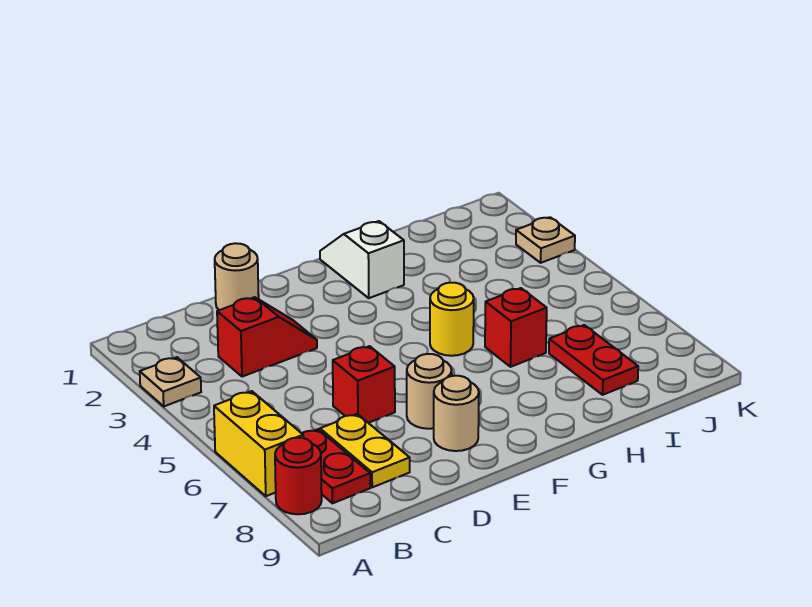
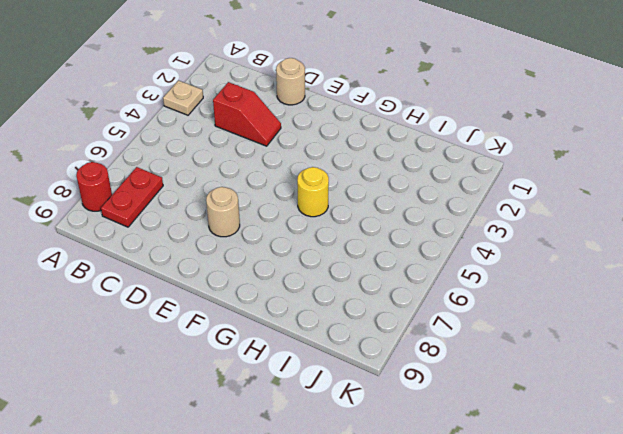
none -> yellow brick A6:A7 level 1
none -> yellow plate C7:C8 level 1
none -> red brick D6 level 1

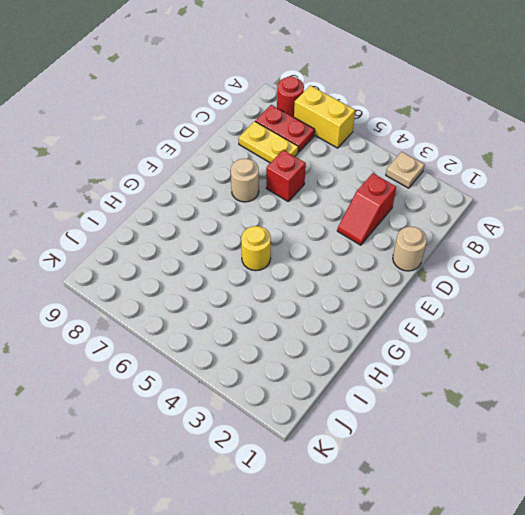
none -> tan round brick E8 level 1
none -> white slope G1:G2 level 1 top 2
none -> red brick H6 level 1

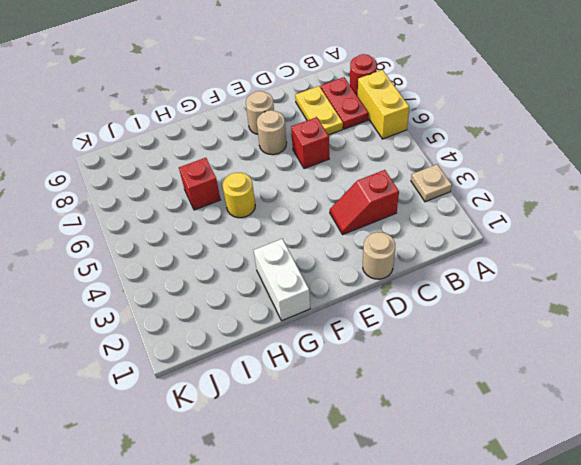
white brick G1:G2 level 1 -> white slope G1:G2 level 1 top 2
none -> red plate I7:I8 level 1
none -> tan plate K3 level 1

